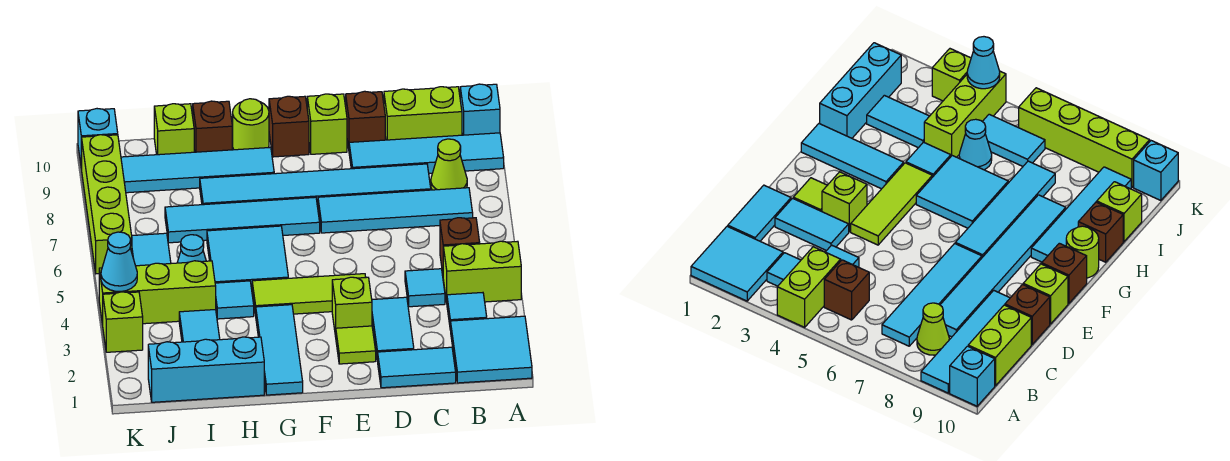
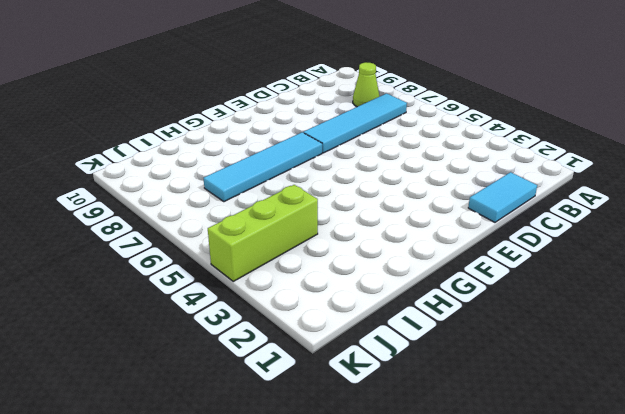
none -> cyan tile A1:B2 level 1
none -> lime brick A4:B4 level 1
none -> cyan tile A9:D9 level 1
none -> cyan brick A10 level 1

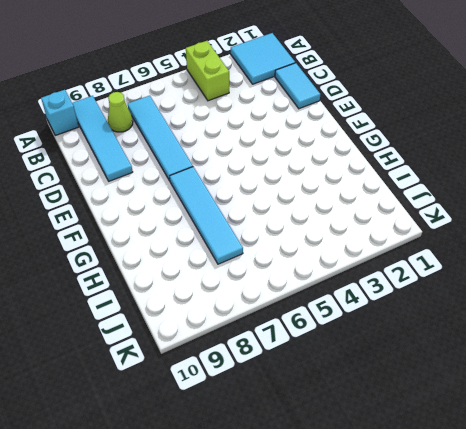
none -> cyan tile B3 level 1
none -> brown brick B5 level 1
none -> lime brick B10:C10 level 1
none -> cyan tile C4 level 1

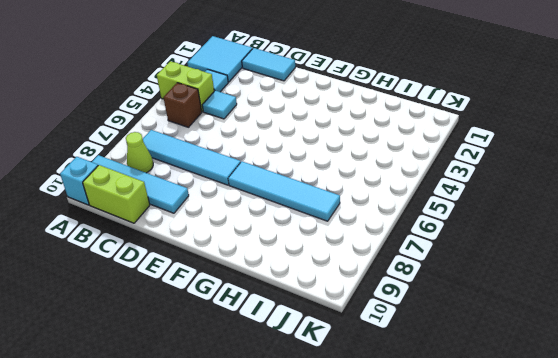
none -> cyan tile C8:H8 level 1
none -> cyan tile D2:D3 level 1
none -> brown brick D10 level 1
none -> lime tile E2 level 1

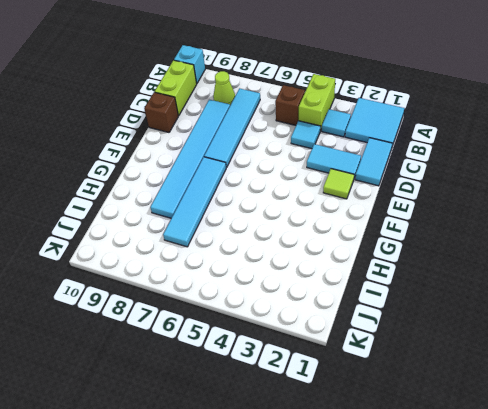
none -> cyan tile A9:D9 level 1
none -> lime brick E3 level 1
none -> lime tile E4:G4 level 1
none -> lime brick E10 level 1

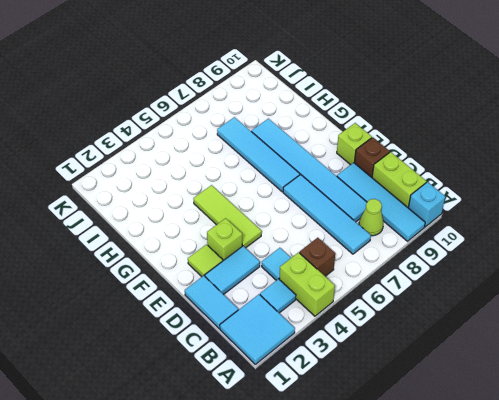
none -> brown brick F10 level 1
none -> cyan tile G1:G3 level 1
none -> cyan tile G5:H6 level 1
none -> cyan tile G9:J9 level 1

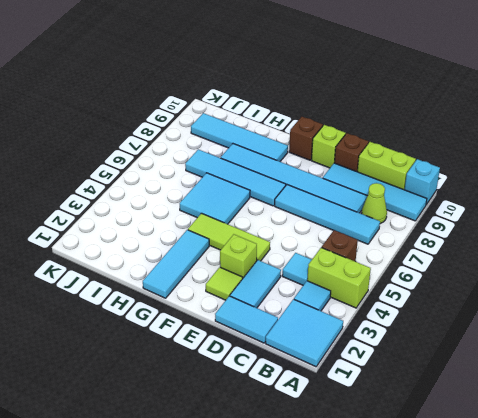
none -> lime round brick G10 level 1
none -> cyan brick H1:J1 level 1
none -> cyan tile H4 level 1
none -> brown brick H10 level 1

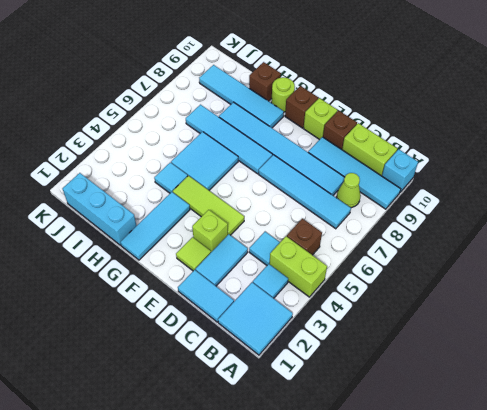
none -> cyan tile I2:I3 level 1
none -> lime brick I4:K4 level 1
none -> cyan cone I5 level 1
none -> lime brick I10 level 1

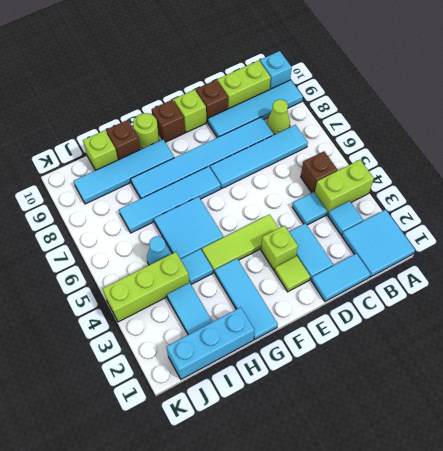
none -> cyan tile J5:J6 level 1
none -> lime brick K3 level 1
none -> lime brick K6:K9 level 1
none -> cyan brick K10 level 1

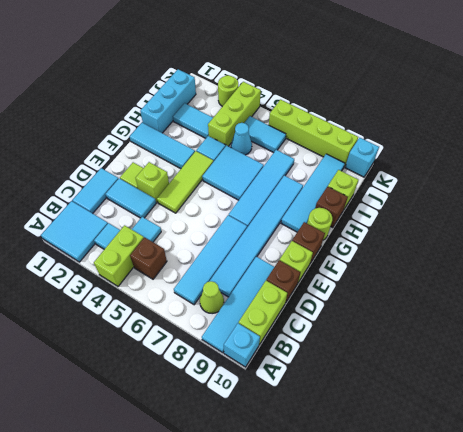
lime round brick K3 level 1 -> lime brick K3 level 1
none -> cyan cone K4 level 2

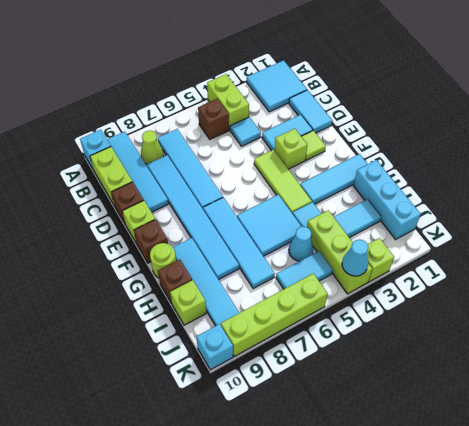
none -> cyan tile B3 level 1

